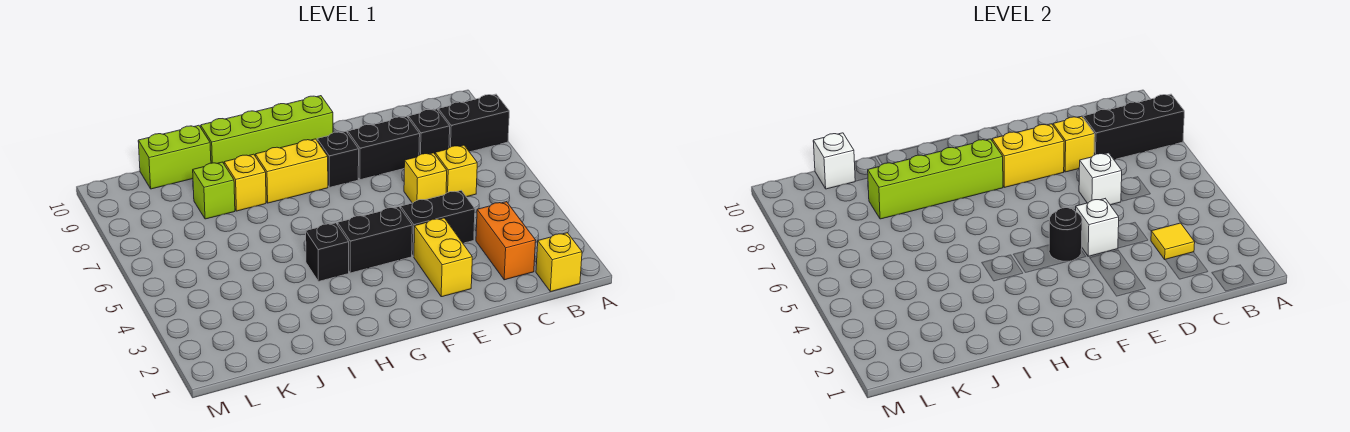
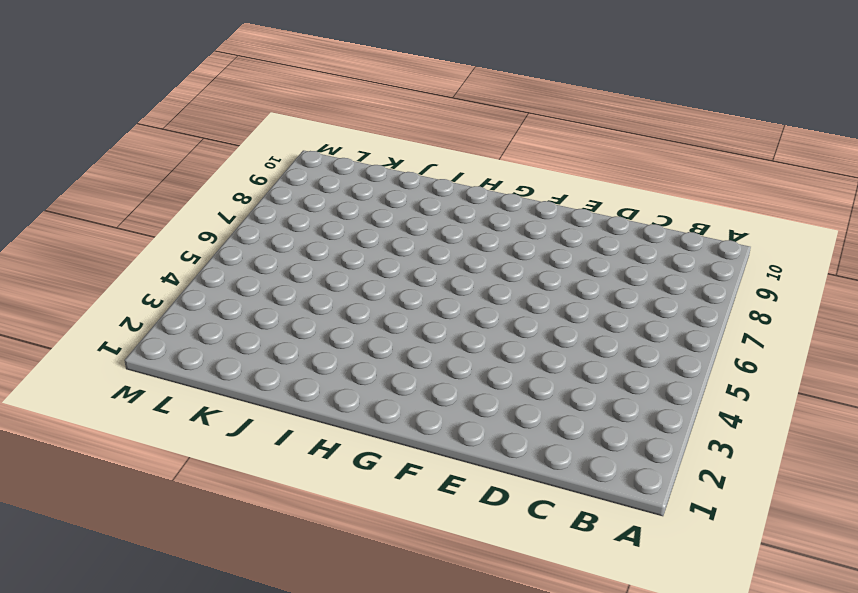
none -> black brick A8:B8 level 1
none -> yellow brick B1 level 1
none -> orange brick C2:C3 level 1

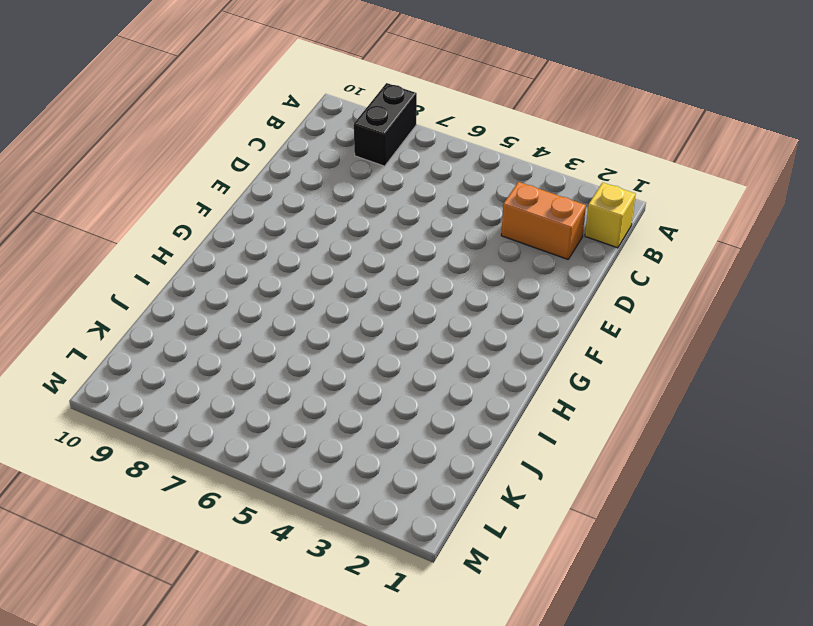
none -> yellow brick C6 level 1
none -> black brick C8 level 1
none -> black brick D4:E4 level 1

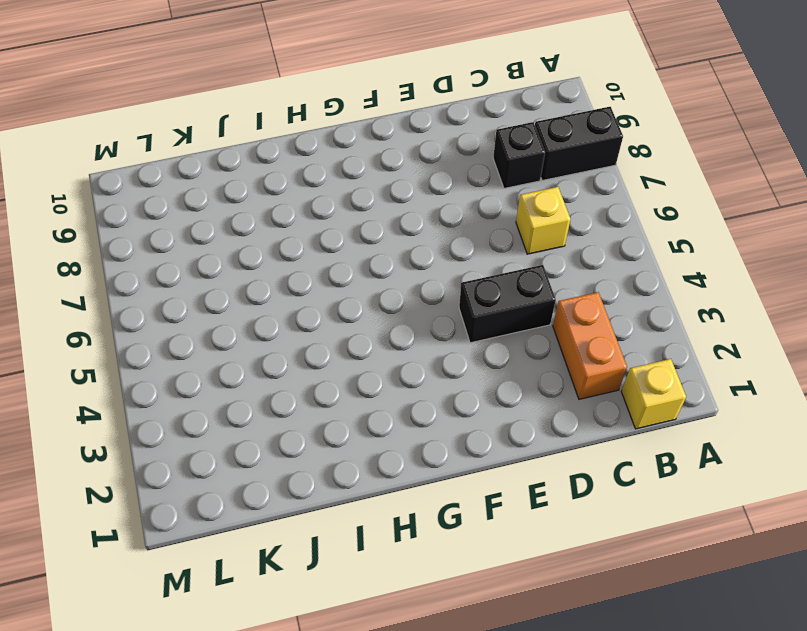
none -> yellow brick D6 level 1
none -> black brick D8:E8 level 1
none -> yellow brick E2:E3 level 1

